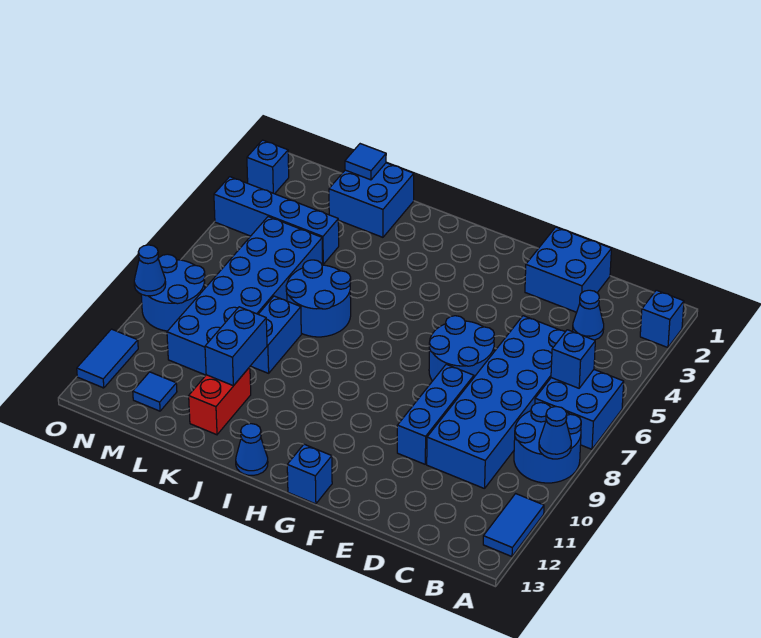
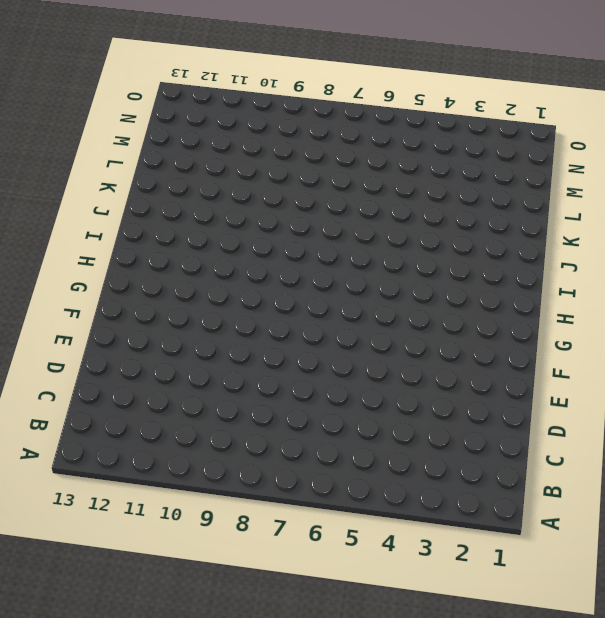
none -> blue brick A2 level 1
none -> blue brick A6:B7 level 1
none -> blue round brick A8:B9 level 1

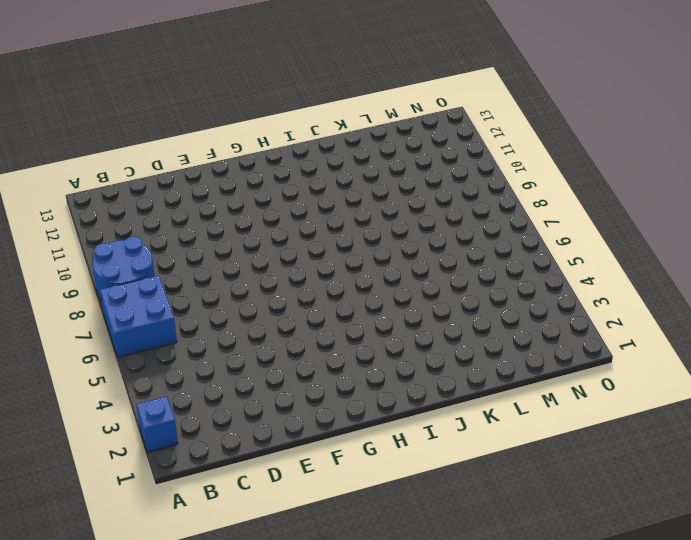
none -> blue tile A11:A12 level 1
none -> blue cone C3 level 1
none -> blue brick C5:D10 level 1

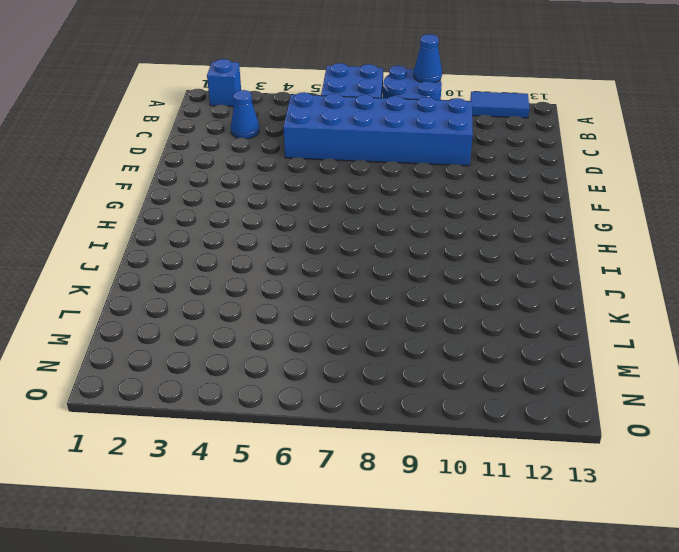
none -> blue brick D1:E2 level 1
none -> blue round brick E6:F7 level 1
none -> blue brick E8:E10 level 1

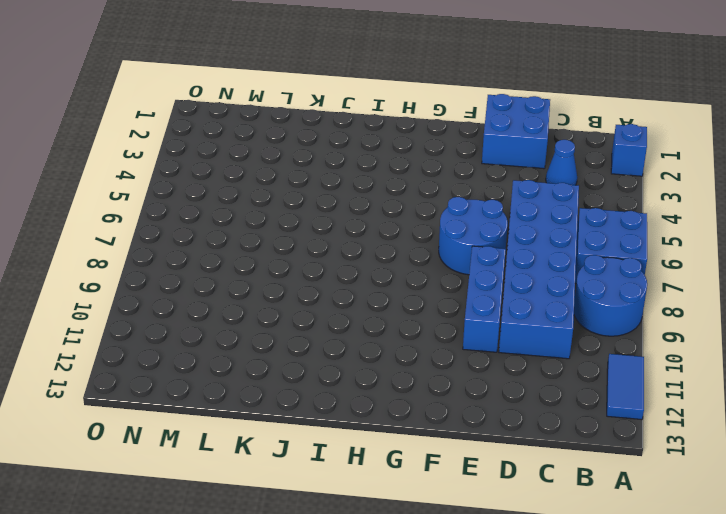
none -> blue brick G13 level 1
none -> blue cone I13 level 1
none -> blue round brick J6:K7 level 1

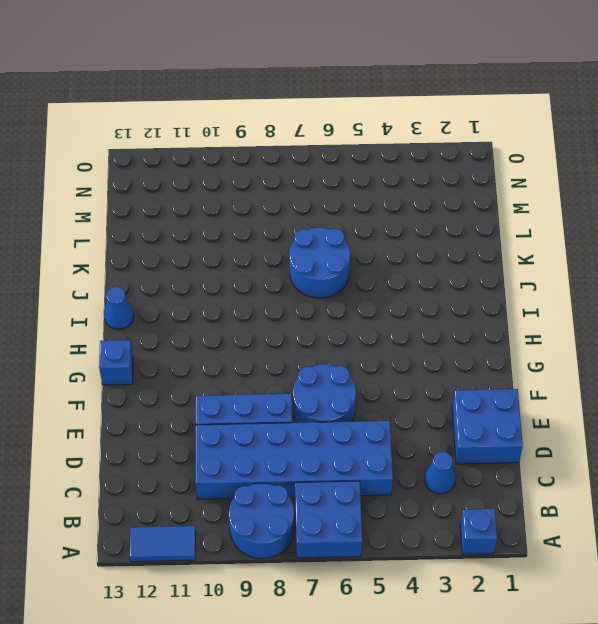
none -> blue brick K1:L2 level 1
none -> blue brick K8:K9 level 1
none -> red brick K11:K12 level 1

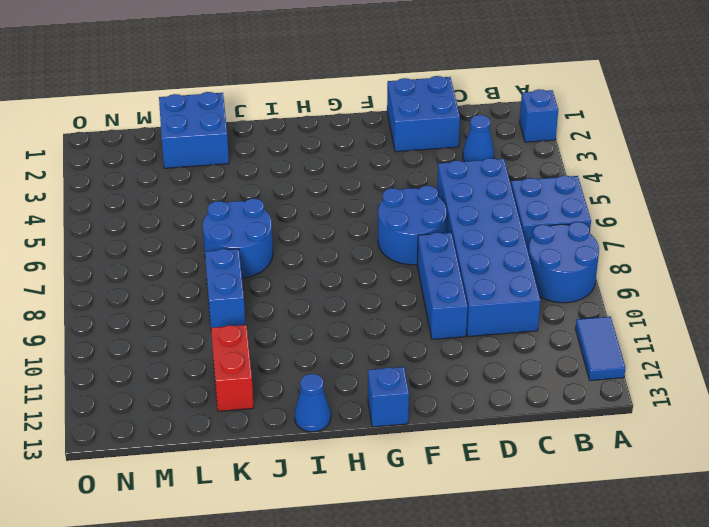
none -> blue brick L4:O4 level 1
none -> blue brick L5:M10 level 1
none -> blue tile M12 level 1

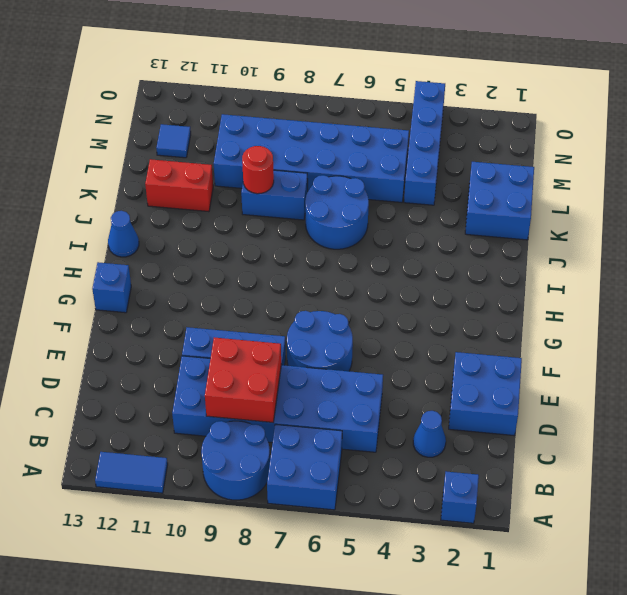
red brick C8:D9 level 2 -> none
red round brick K9 level 2 -> none
none -> blue round brick N8:O9 level 1
none -> blue brick O2 level 1
none -> blue tile O11:O12 level 1

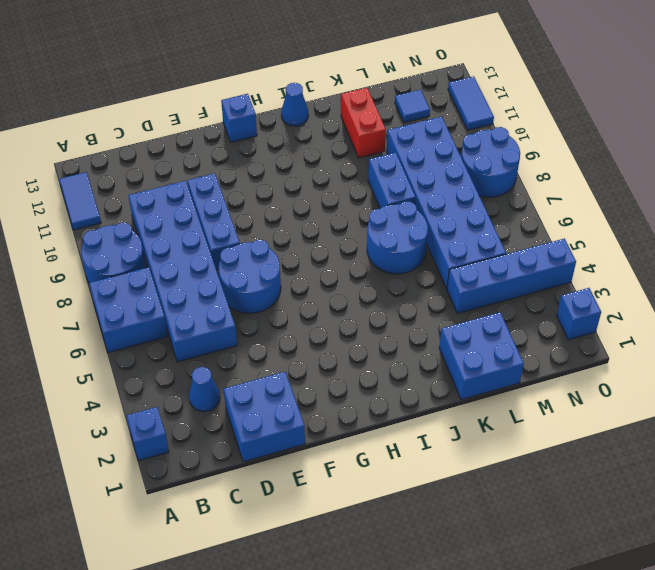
none -> blue cone A9 level 2
none -> blue brick B6 level 2
none -> blue brick K10:K11 level 2

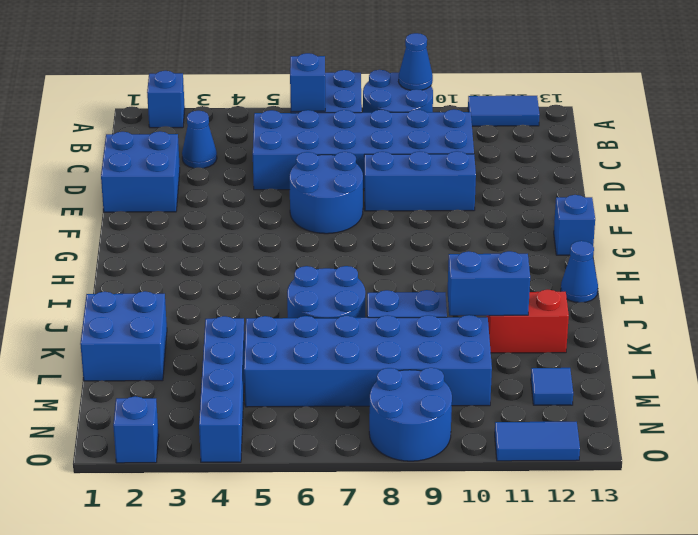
none -> blue tile L1 level 2
none -> blue cone O9 level 2

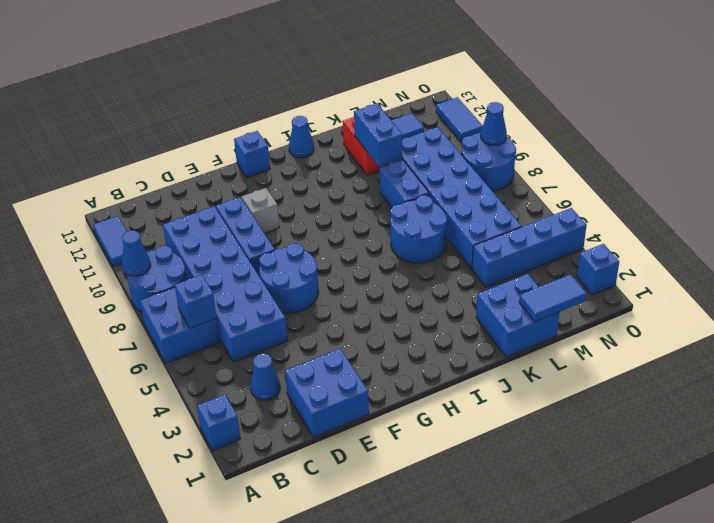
grey brick F10 level 1 -> none
blue tile L1:M1 level 2 -> blue tile L1 level 2

